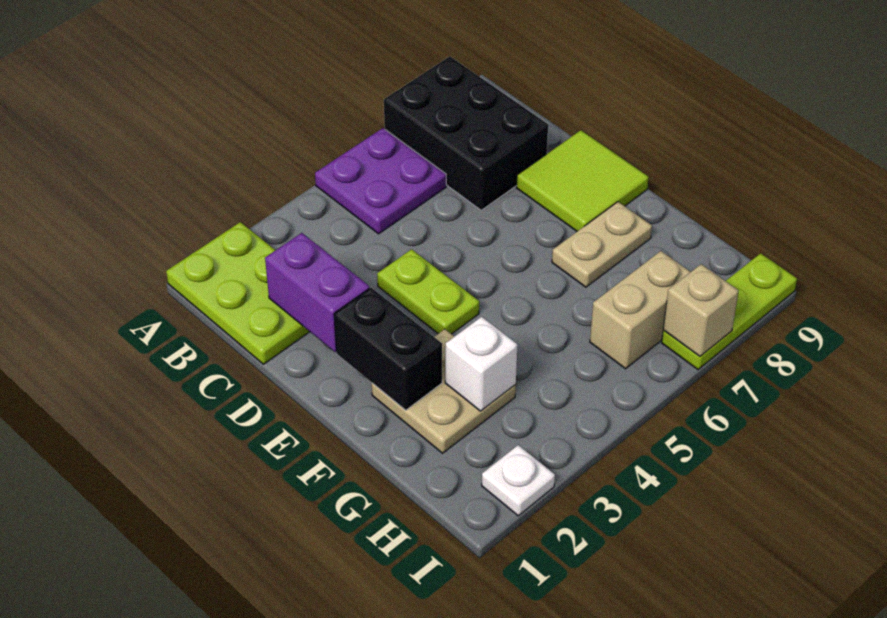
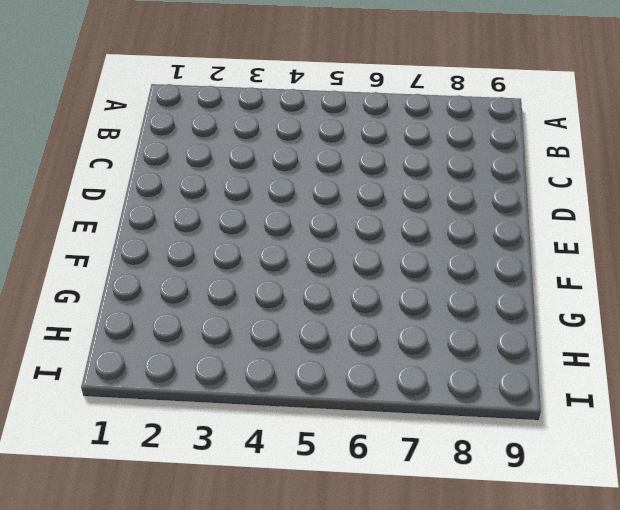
none -> lime plate A1:C2 level 1
none -> purple plate A5:B6 level 1
none -> black brick A7:C8 level 1

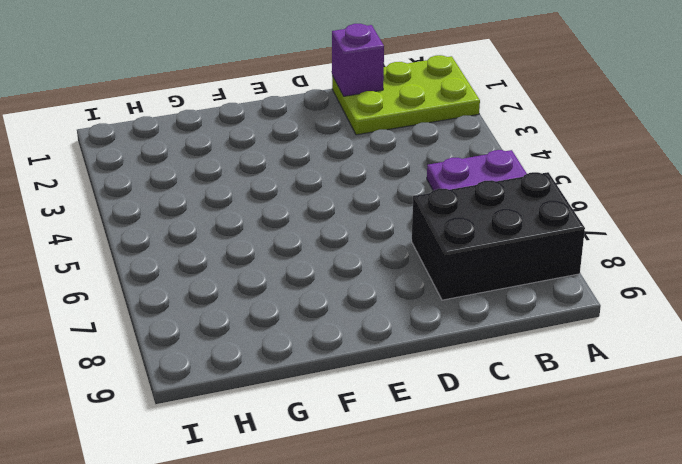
purple brick C1 level 2 -> none
none -> lime plate D4:E4 level 1
none -> lime tile D8:E9 level 1
none -> tan plate F2:G3 level 1

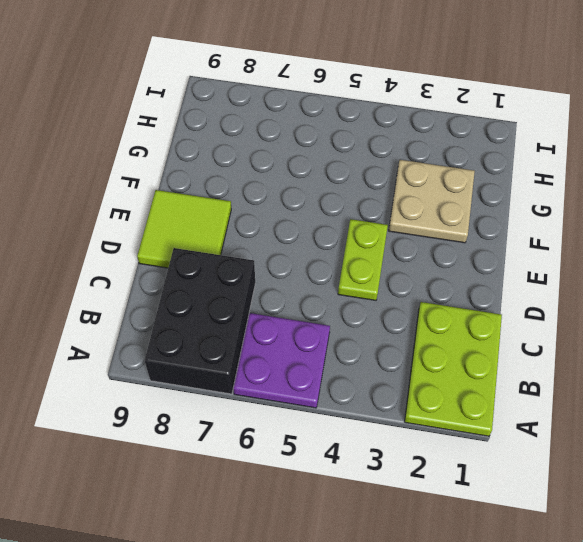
none -> tan plate F7:F8 level 1
none -> tan brick H6:H7 level 1
none -> white plate I2 level 1

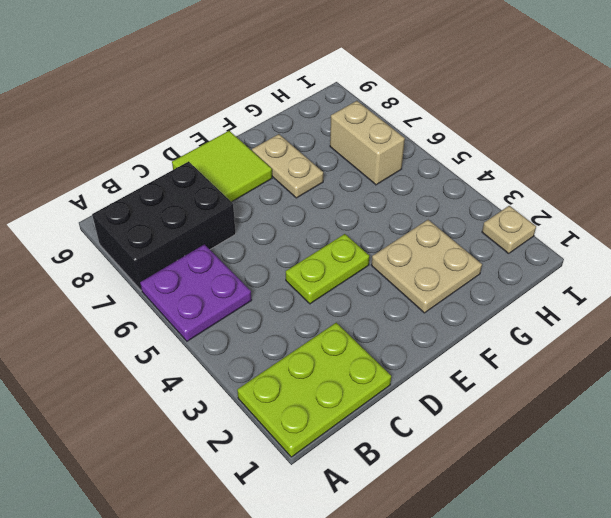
tan plate I2 level 1 -> white plate I2 level 1
none -> lime plate I7:I9 level 1
none -> purple brick C2:D2 level 2
none -> black brick E2:F2 level 2

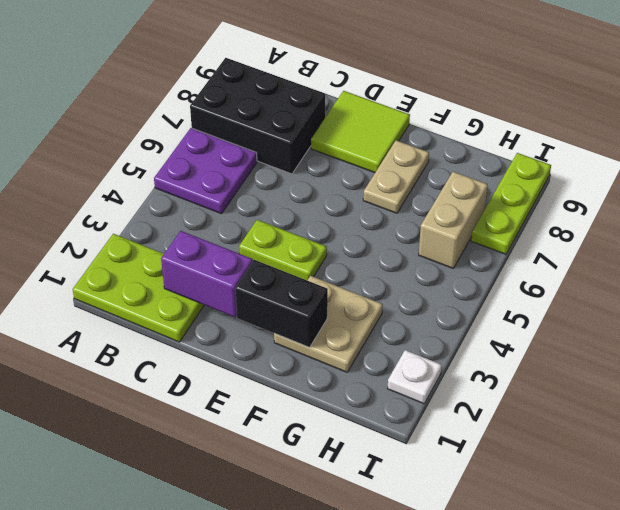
none -> white brick G3 level 2
none -> tan brick I7 level 2

